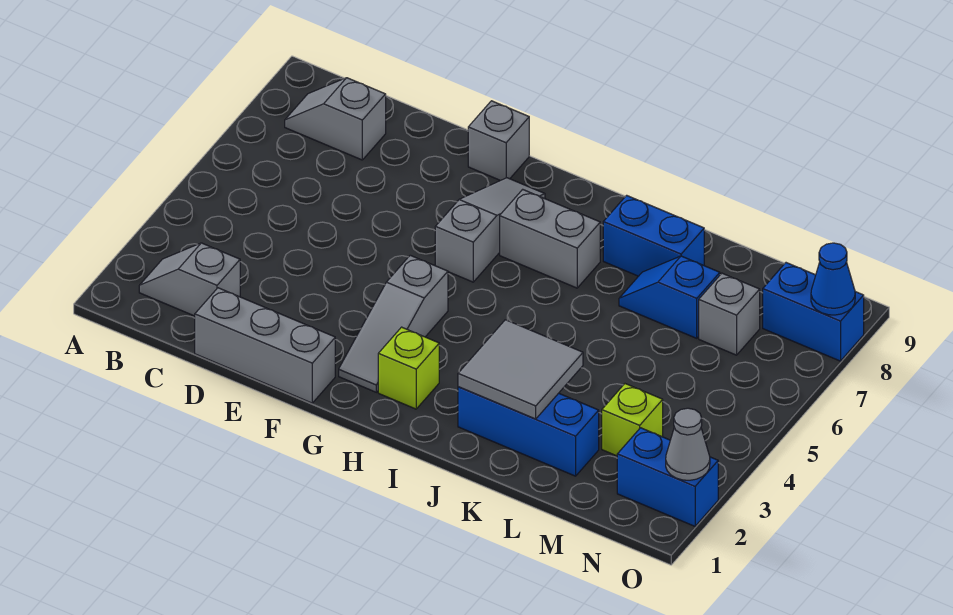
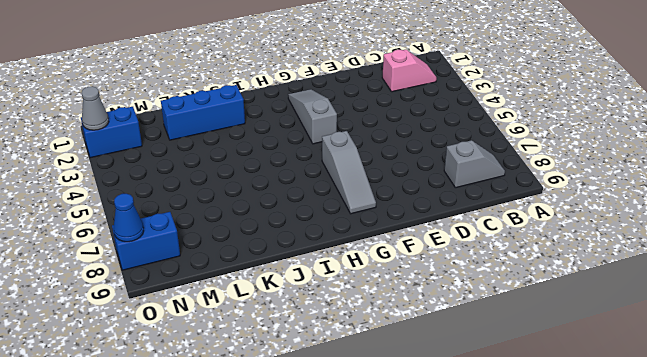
pink slope B2:C2 level 1 top C -> grey slope B2:C2 level 1 top C
none -> grey brick D1:F1 level 1
none -> grey brick F9 level 1
none -> lime brick H2 level 1

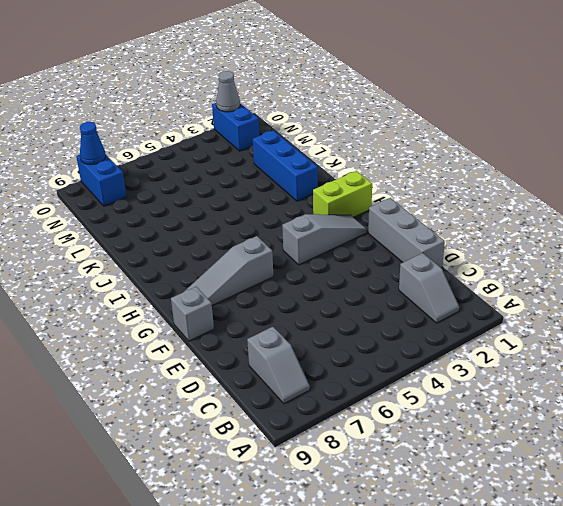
lime brick H1:H2 level 1 -> lime brick H2 level 1
none -> grey brick H7:I7 level 1
none -> blue brick J8:K8 level 1
none -> blue slope K7:L7 level 1 top L

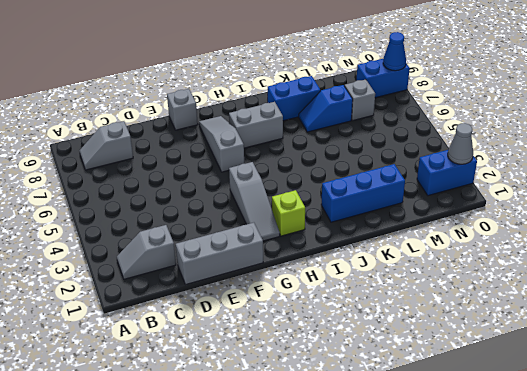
none -> lime brick M3 level 1
none -> grey tile J2:K3 level 2

